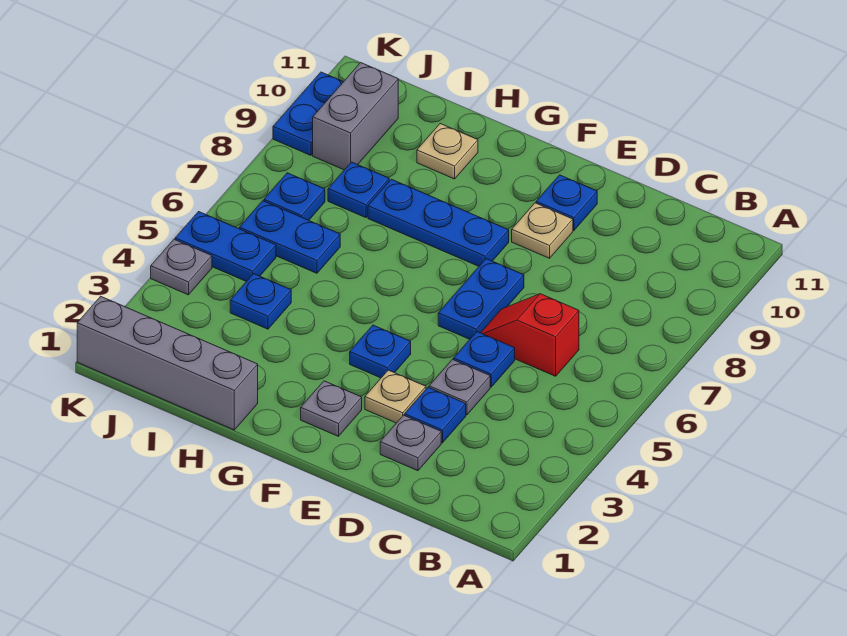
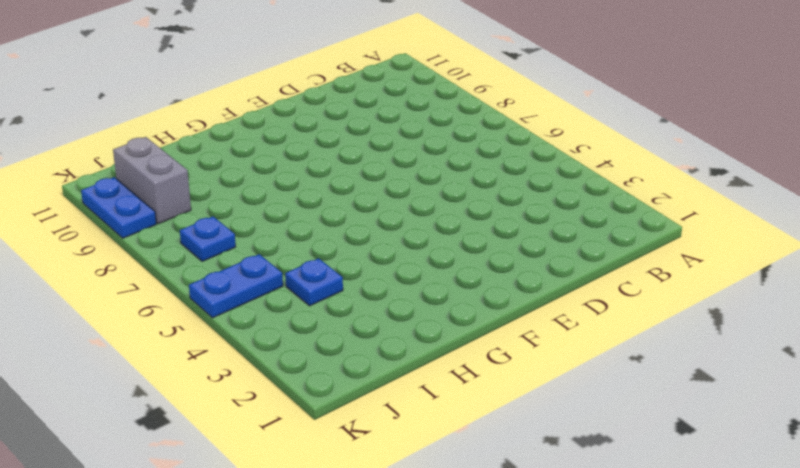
none -> red slope C6:D6 level 1 top C
none -> grey plate D2 level 1
none -> blue plate D3 level 1

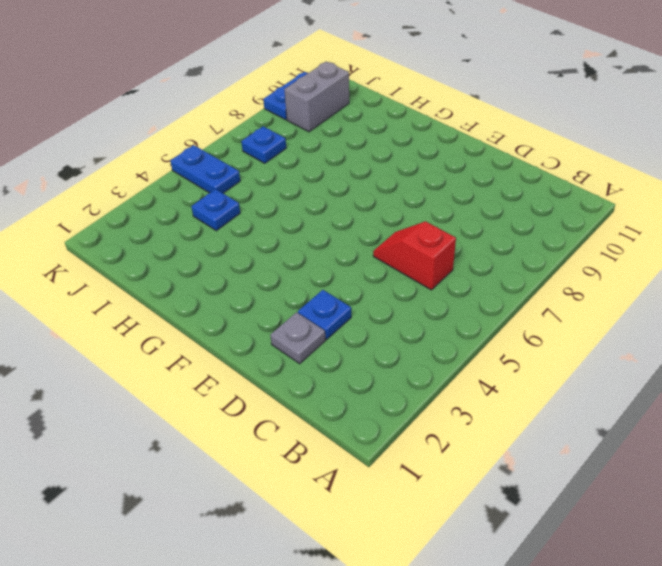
none -> grey plate D4 level 1
none -> blue plate D5 level 1
none -> tan plate E3 level 1

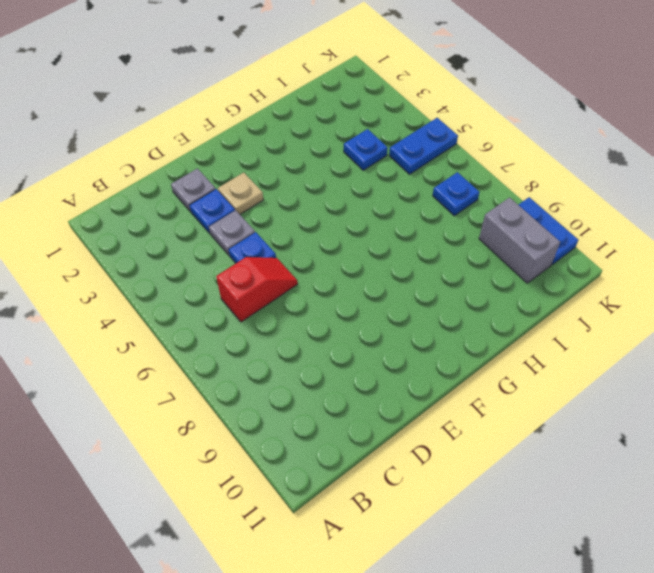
none -> blue plate E6:E7 level 1
none -> tan plate E9 level 1
none -> blue plate E10 level 1

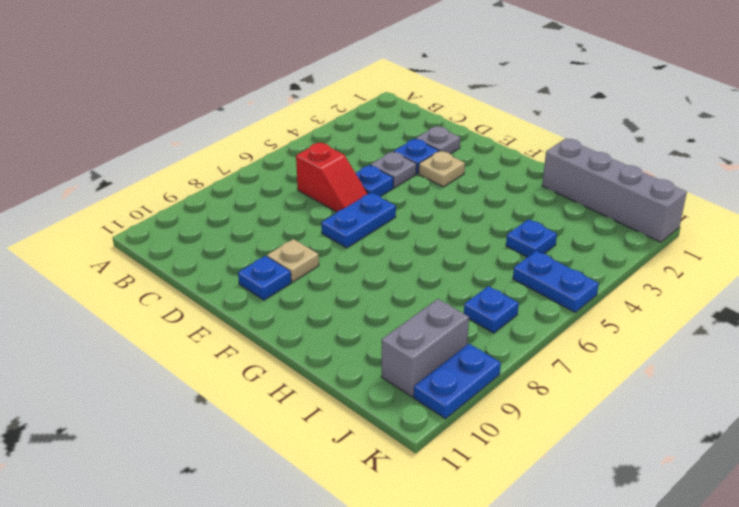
none -> grey plate F2 level 1
none -> blue plate F4 level 1
none -> blue plate F8:H8 level 1

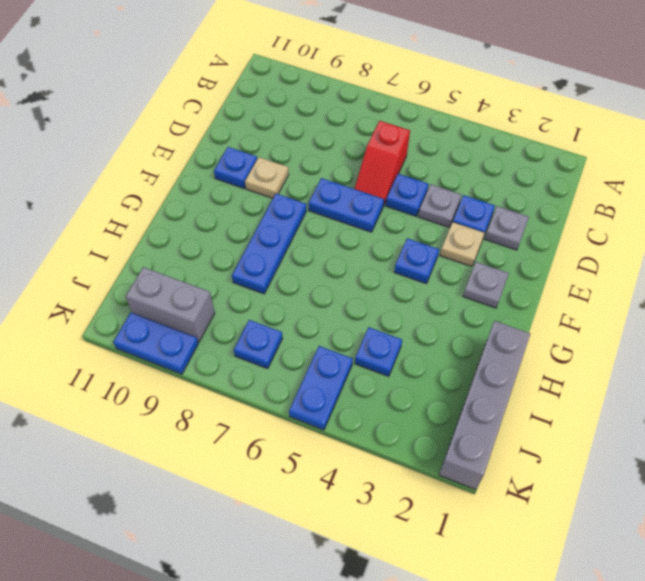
none -> tan plate H10 level 1
none -> blue plate I6:J6 level 1
none -> blue plate I8 level 1

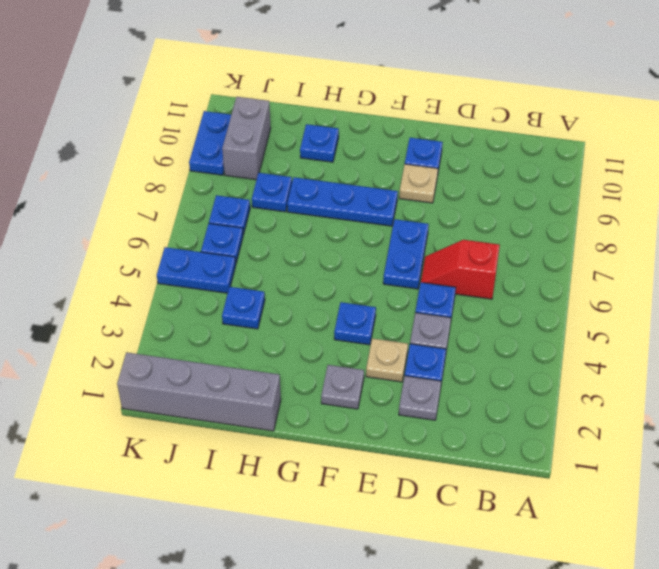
blue plate H10 level 1 -> tan plate H10 level 1
blue plate J6 level 1 -> blue plate I6:J6 level 1
none -> grey plate K4 level 1

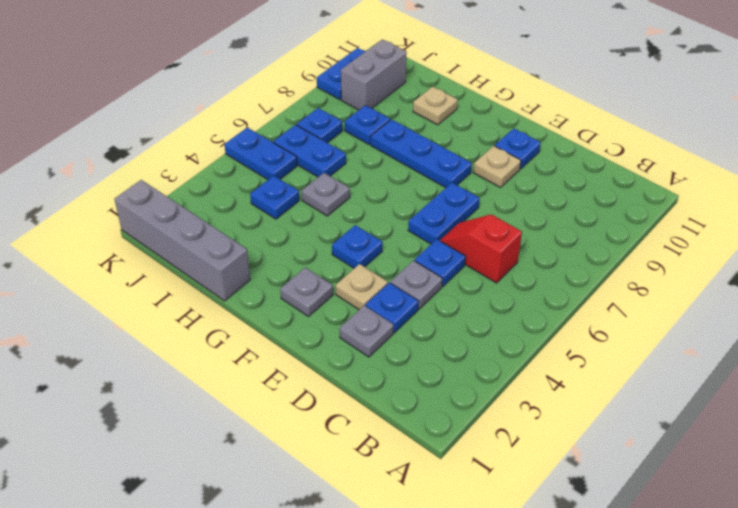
grey plate H5 level 1 -> grey plate K4 level 1

